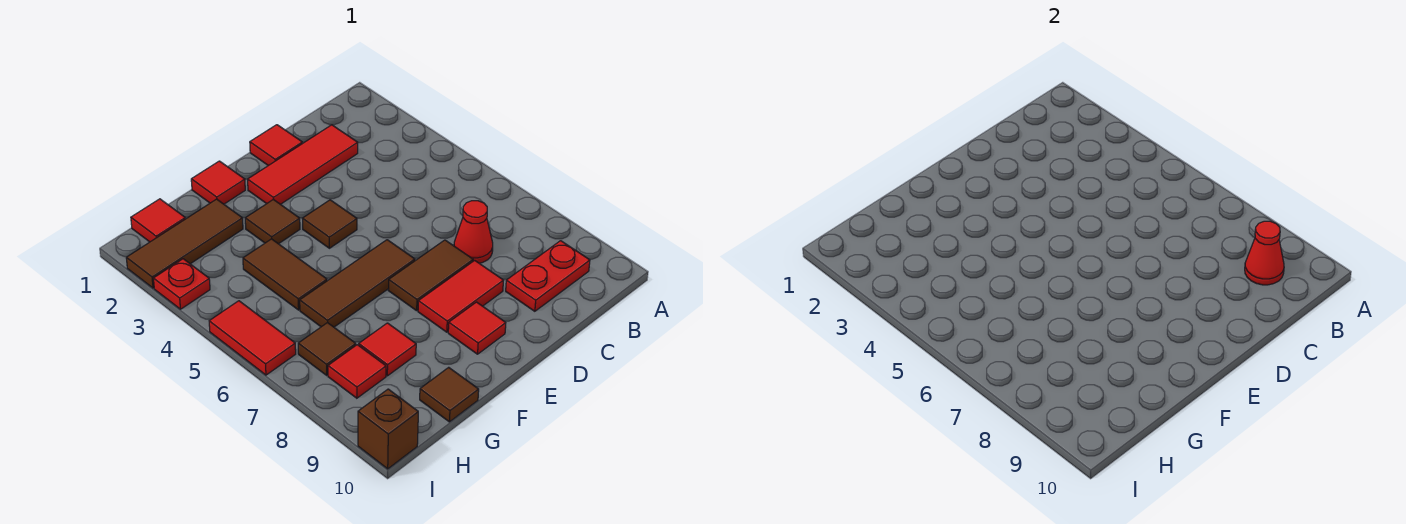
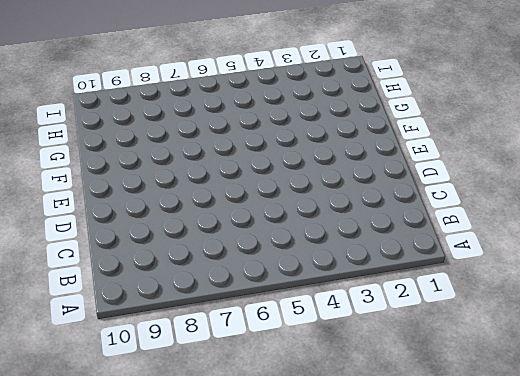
none -> red plate B9:C9 level 1
none -> red tile C2:E2 level 1
none -> red cone C7 level 1

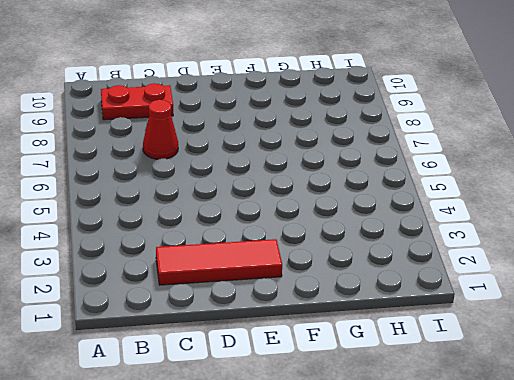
none -> red tile D1 level 1
none -> brown tile D7:E7 level 1
none -> red tile D8:E8 level 1

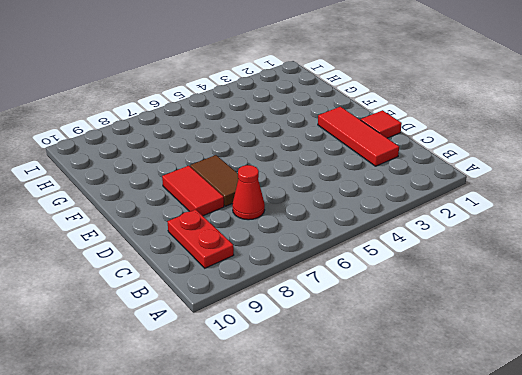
none -> brown tile E4 level 1
none -> brown tile E6:G6 level 1
none -> red tile E9 level 1

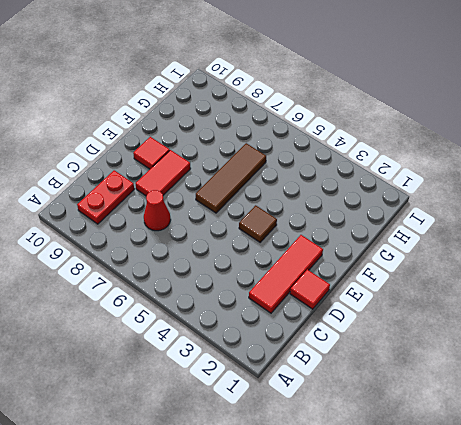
none -> brown tile D7:E7 level 1
none -> red tile F1 level 1
none -> brown tile F3 level 1

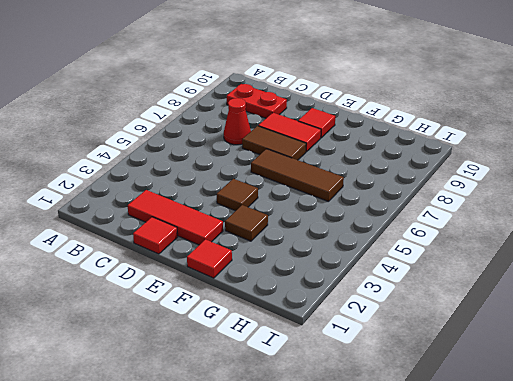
none -> brown tile G2:I2 level 1
none -> brown tile G4:G5 level 1
none -> red tile G8 level 1

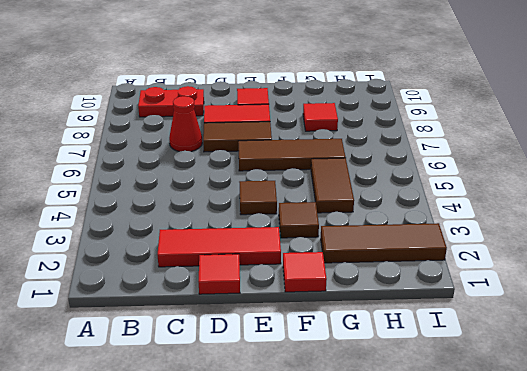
none -> brown tile G10 level 1
none -> red tile H1 level 1
none -> brown tile H7 level 1

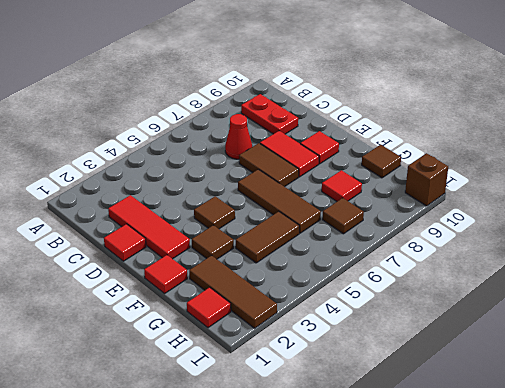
none -> red tile H8 level 1
none -> red plate I3 level 1
none -> red tile I5:I6 level 1

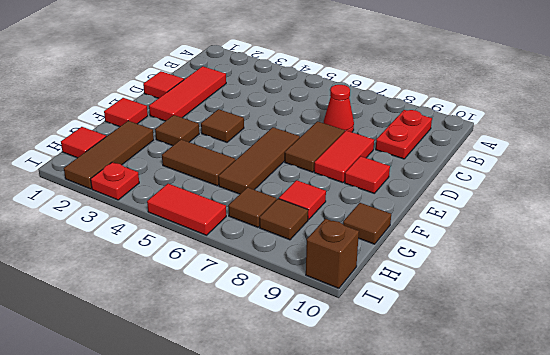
brown tile H8 level 1 -> red tile H8 level 1
none -> red cone B9 level 2

